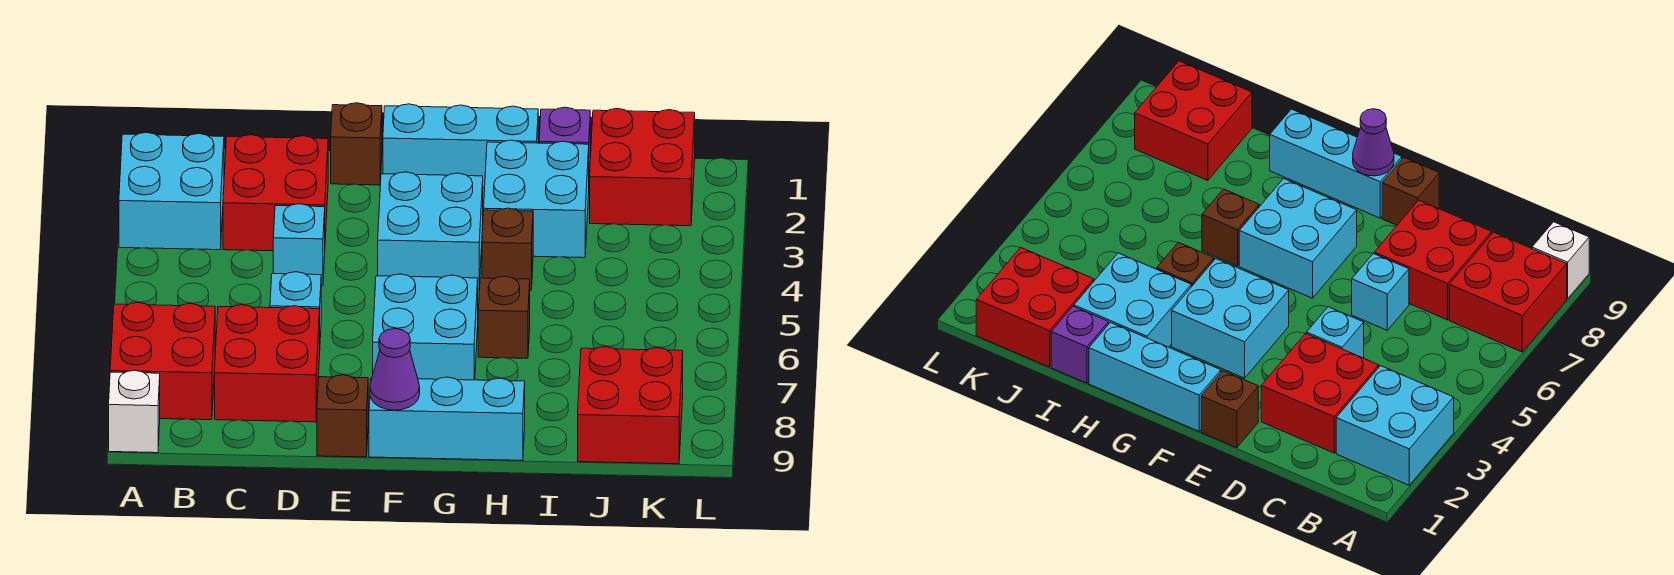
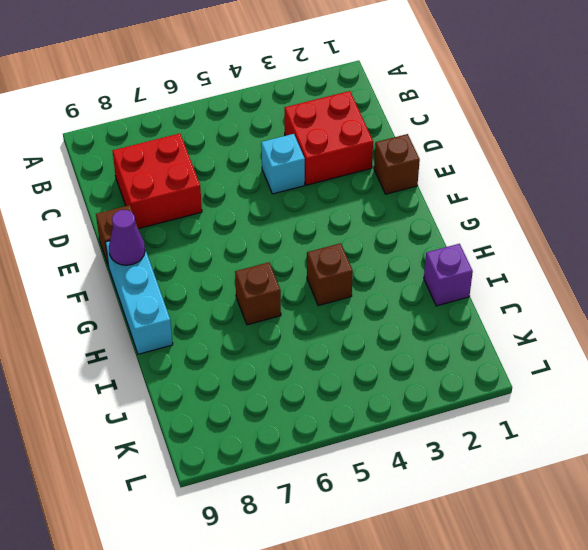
none -> cyan brick A2:B3 level 1
none -> red brick A7:B8 level 1
none -> white brick A9 level 1

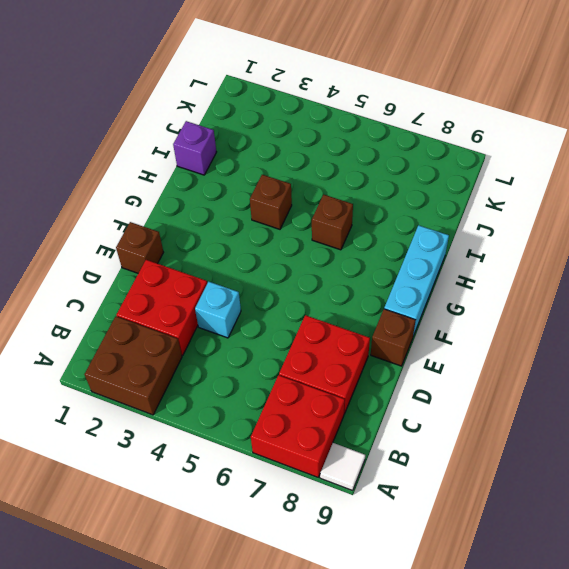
brown brick A2:B3 level 1 -> cyan brick A2:B3 level 1
white tile A9 level 1 -> white brick A9 level 1
none -> cyan brick D6 level 1
none -> cyan brick F1:H1 level 1
none -> cyan brick F3:G4 level 1

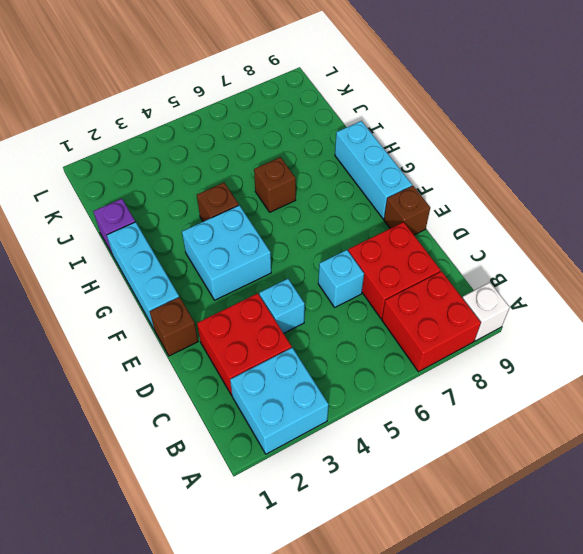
none -> cyan brick F6:G7 level 1
none -> cyan brick H2:I3 level 1
none -> red brick J1:K2 level 1

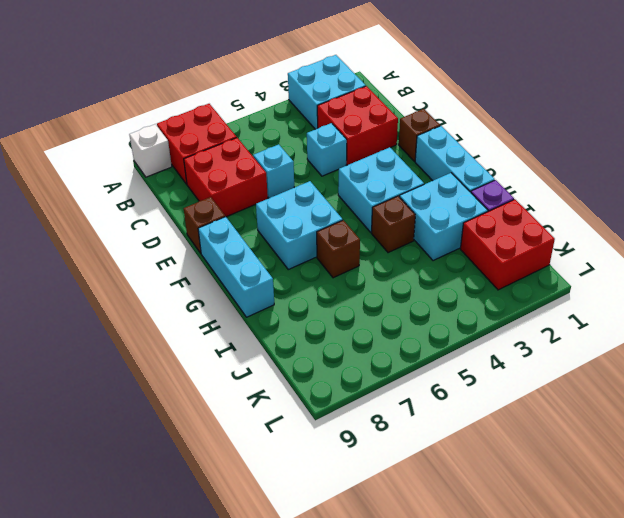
none -> red brick J8:K9 level 1
none -> purple cone F9 level 2

